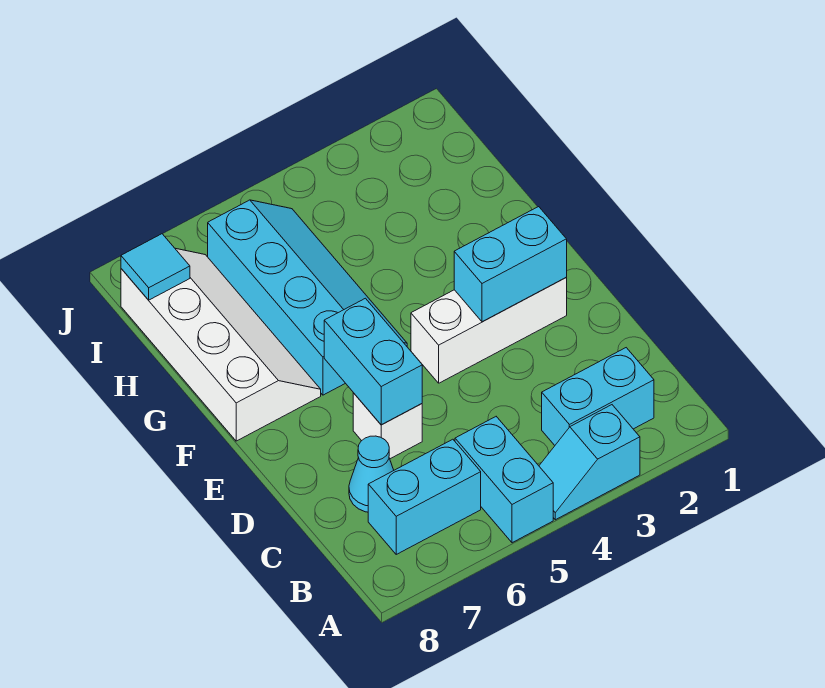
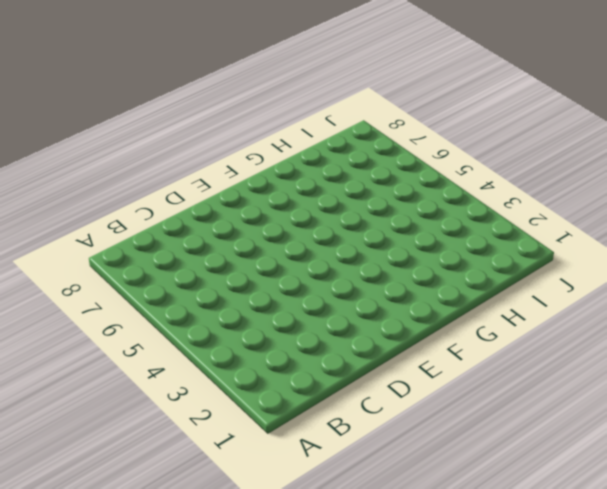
none -> cyan slope A3:A4 level 1 top 3
none -> cyan brick A5:B5 level 1
none -> cyan brick B2:B3 level 1

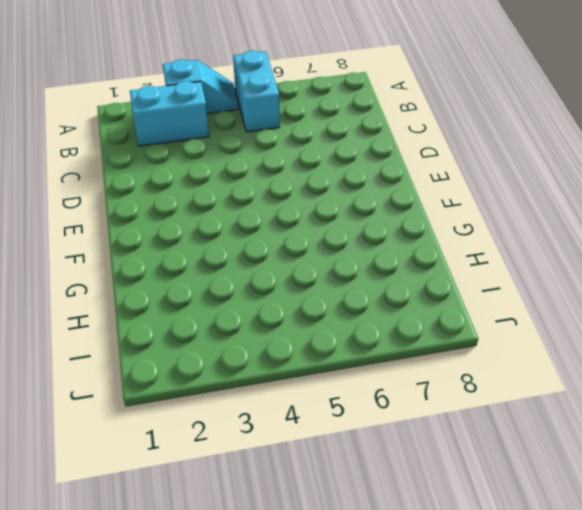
none -> cyan brick B6:B7 level 1
none -> cyan cone C7 level 1
none -> white brick D6 level 1

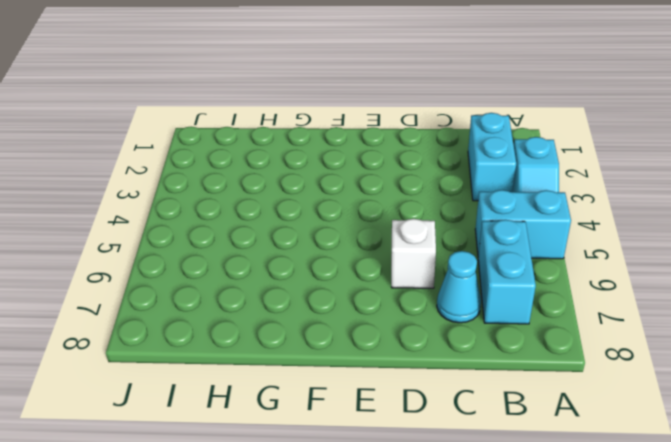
none -> white brick E2:E4 level 1
none -> cyan slope F5:I6 level 1 top 6
none -> white slope F7:I8 level 1 top 8

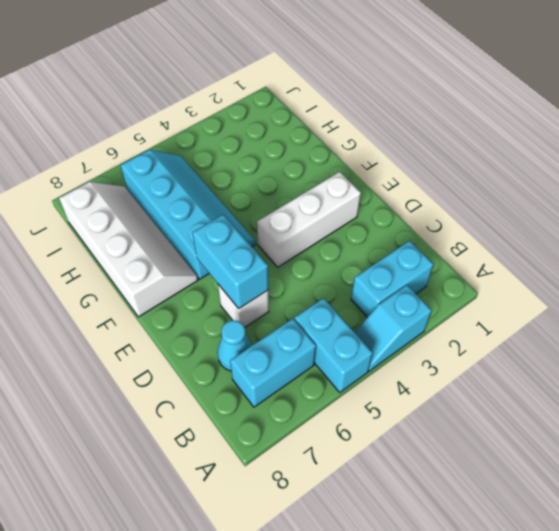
none -> cyan brick E2:E3 level 2
none -> cyan tile I8 level 2

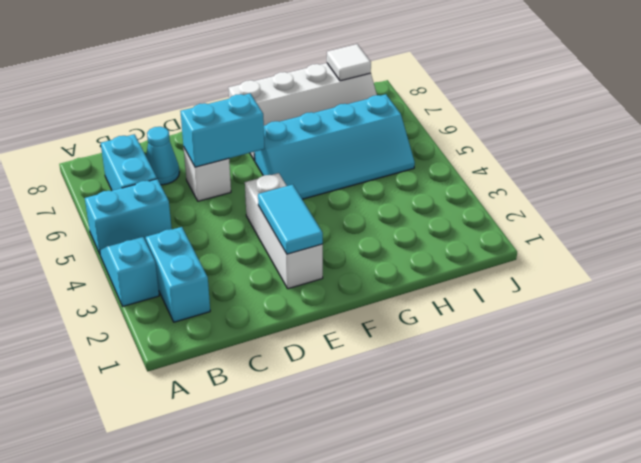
cyan tile E2:E3 level 2 -> cyan brick E2:E3 level 2
white tile I8 level 2 -> cyan tile I8 level 2

